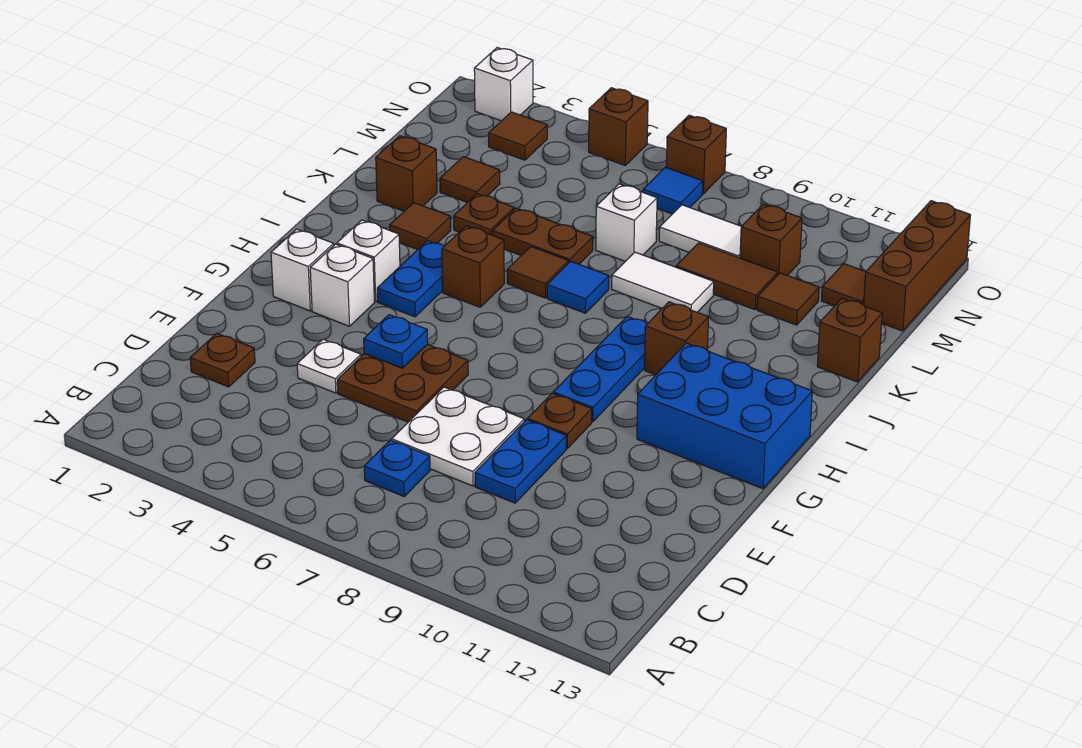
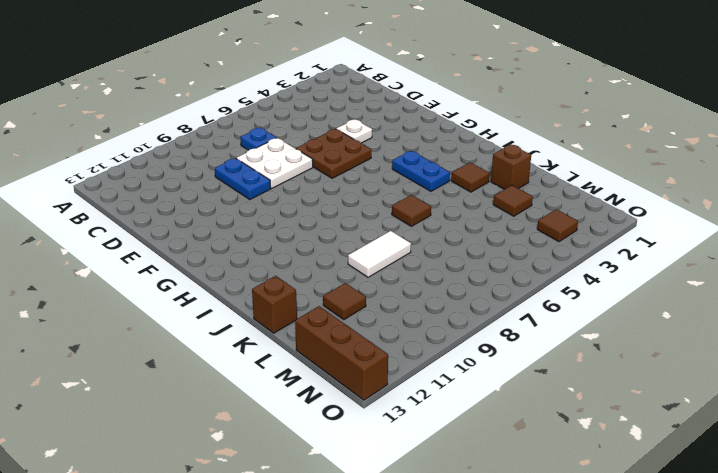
none -> brown plate D2 level 1
none -> brown plate F9 level 1
none -> white brick G2 level 1
none -> white brick G3 level 1

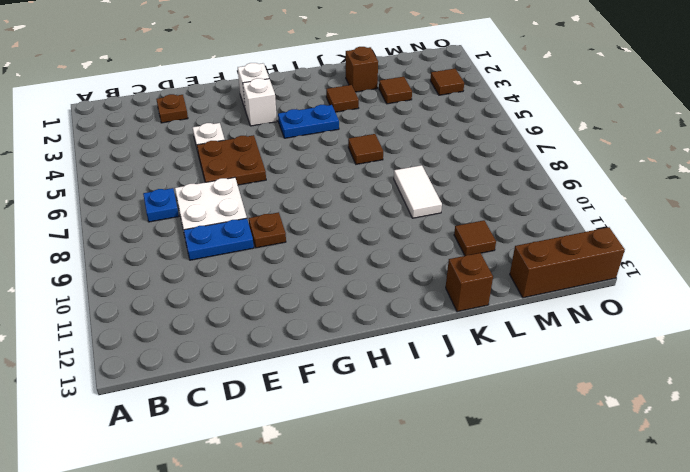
none -> blue plate G9:I9 level 1
none -> blue brick G11:H13 level 1
none -> white brick H3 level 1
none -> brown brick I5 level 1

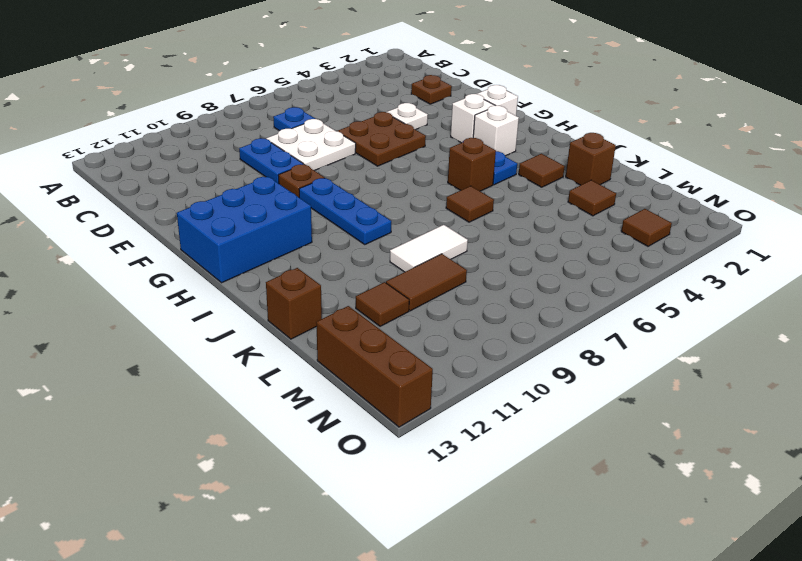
none -> brown brick I10 level 1
none -> blue tile J7 level 1
none -> brown plate K4 level 1
none -> brown plate K5:K6 level 1

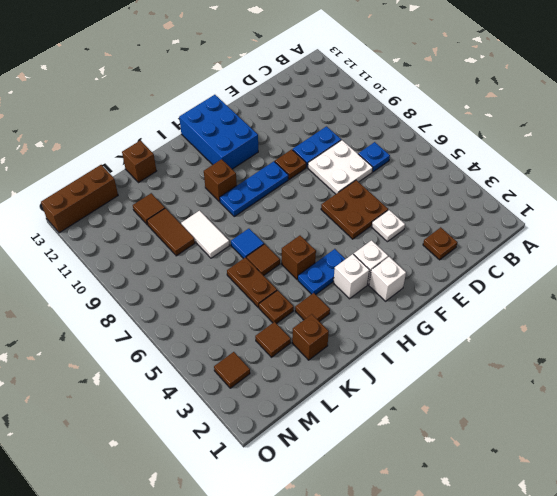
none -> white brick L7 level 1
none -> white tile M8:M9 level 1
none -> brown brick M10 level 1
none -> brown tile M12 level 1

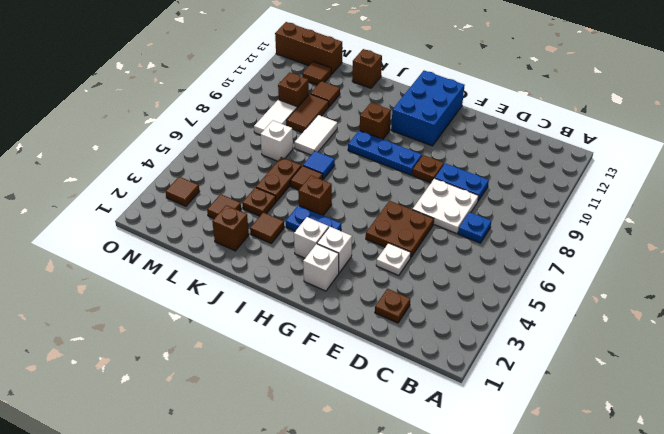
none -> blue tile N7 level 1
none -> white brick O2 level 1
none -> brown brick O5 level 1
none -> brown brick O7 level 1

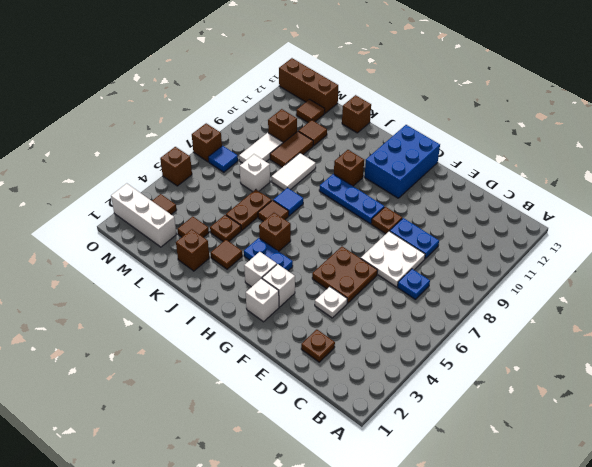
white brick M2:O2 level 1 -> white brick O2 level 1
none -> blue plate F5 level 2

